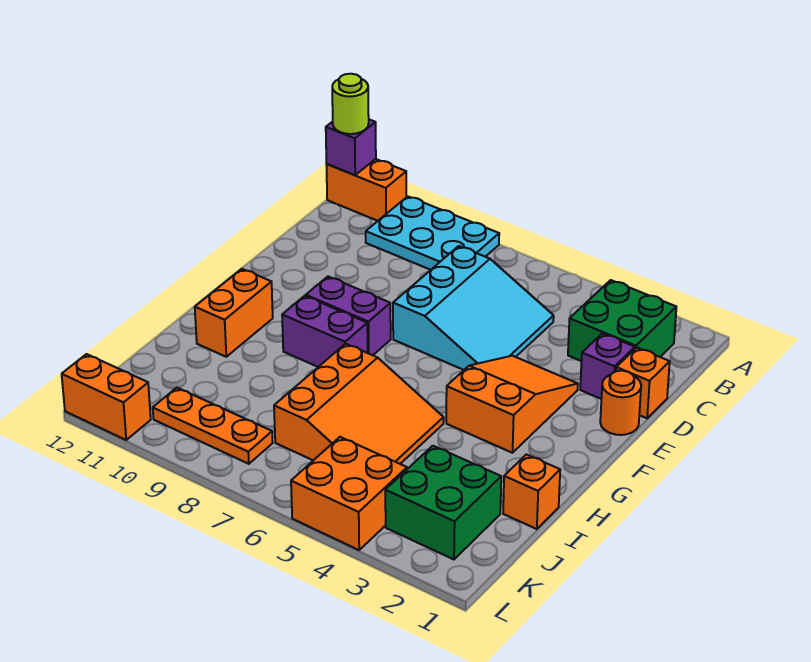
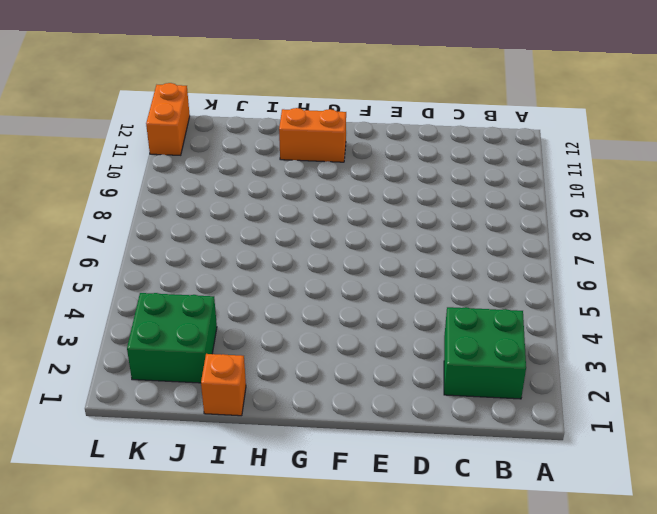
none -> cyan plate A8:B10 level 1
none -> orange brick A11:A12 level 1
none -> cyan slope C5:E7 level 1 top 7

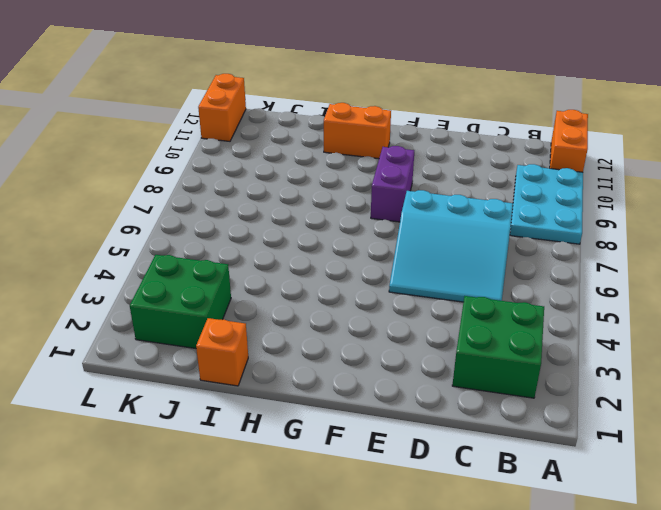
none -> orange brick D1 level 1
none -> purple brick D2 level 1
none -> orange round brick E1 level 1

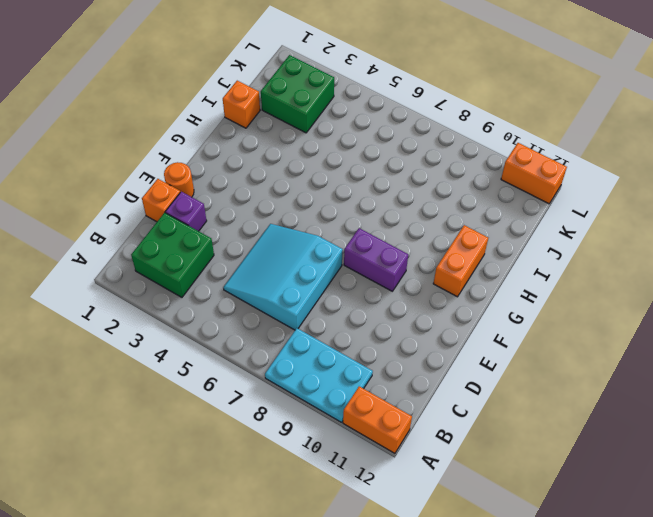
none -> orange slope E3:G4 level 1 top G
none -> purple brick G8:G9 level 1
none -> orange slope H5:J7 level 1 top 7

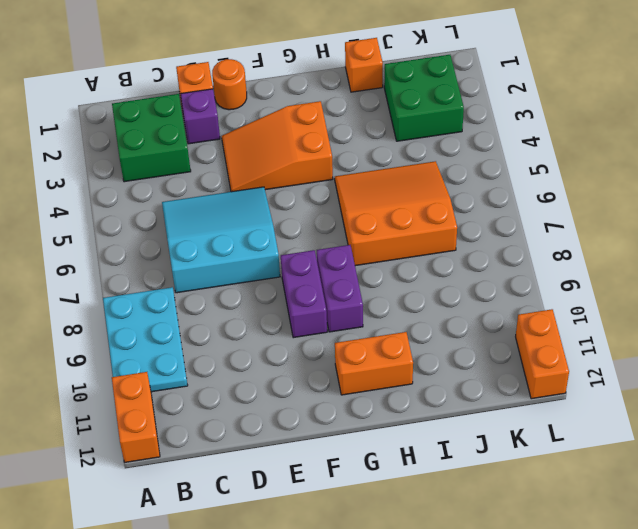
none -> orange brick K4:L5 level 1
none -> orange plate K8:K10 level 1
none -> purple brick A12 level 2

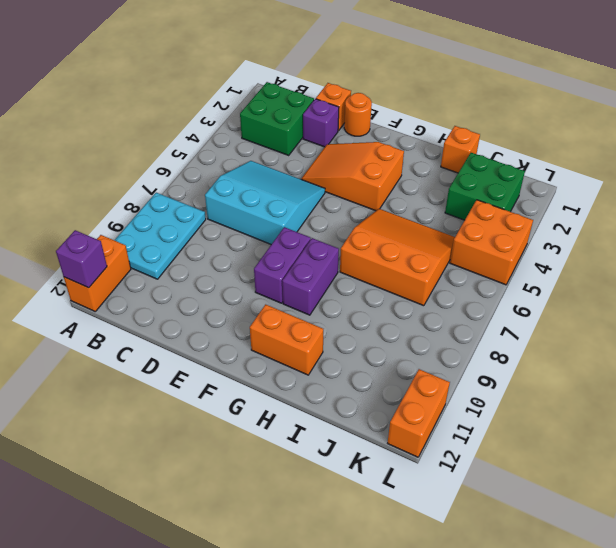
none -> orange plate K8:K10 level 1
none -> lime round brick A12 level 3

